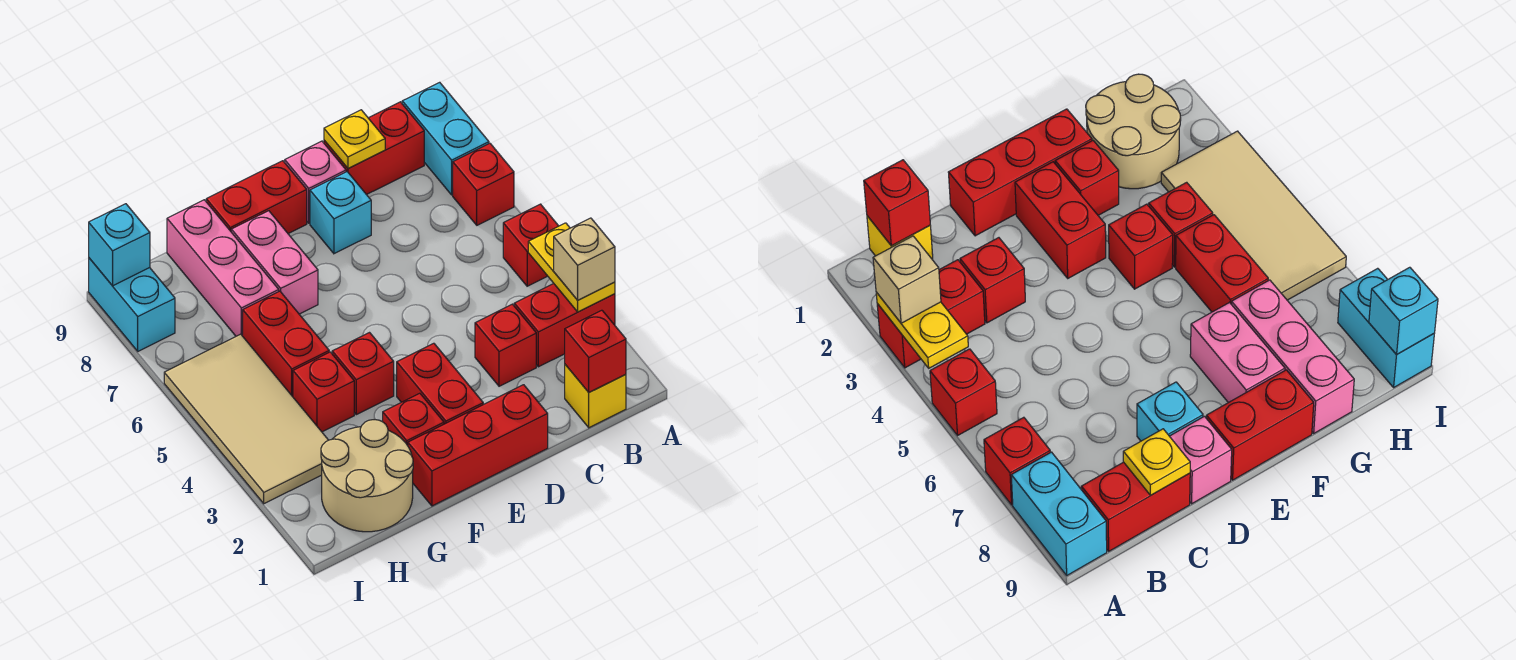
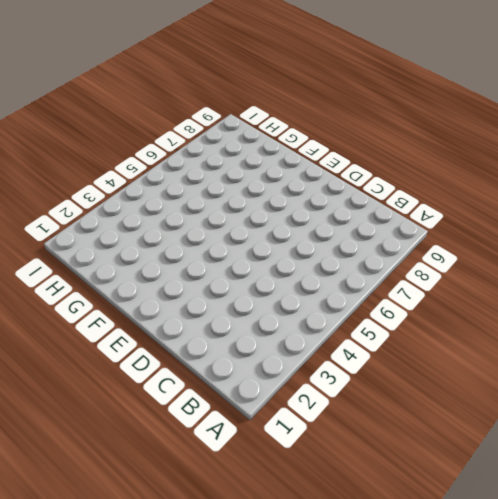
none -> red brick A3:B3 level 1
none -> red brick A5 level 1
none -> red brick A7 level 1

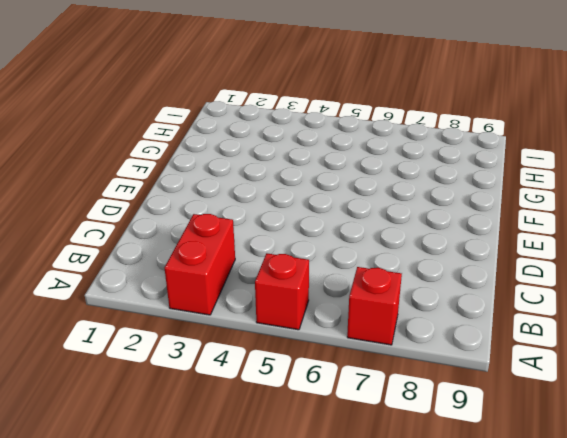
none -> cyan brick A8:A9 level 1
none -> yellow brick B1 level 1
none -> red brick B9:C9 level 1

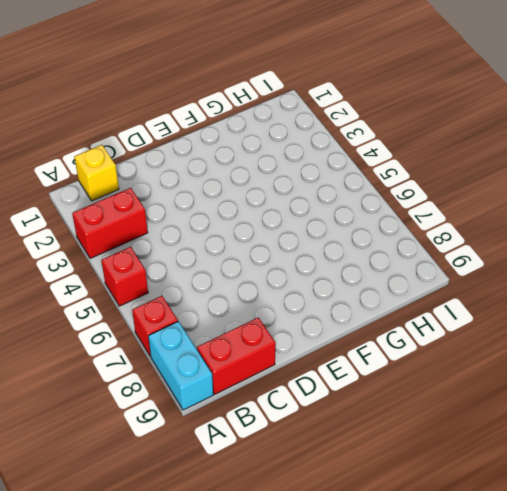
none -> red brick C3 level 1
none -> red brick D1:F1 level 1
none -> cyan brick D8 level 1

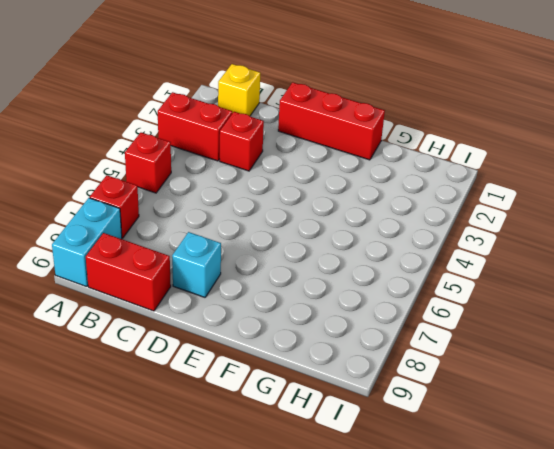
none -> pink brick D9 level 1
none -> red brick E2:E3 level 1
none -> red brick E9:F9 level 1

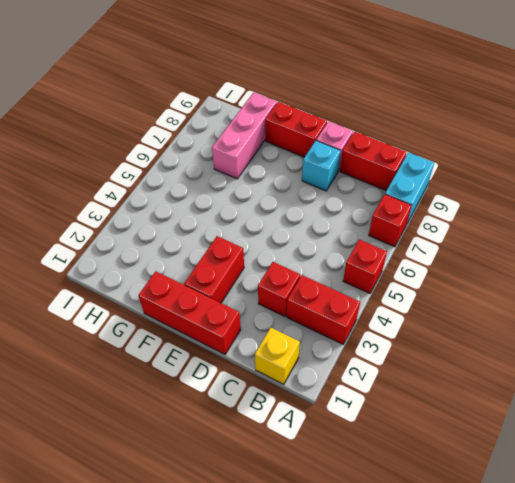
none -> red brick F2 level 1
none -> red brick F4 level 1
none -> pink brick F7:F8 level 1

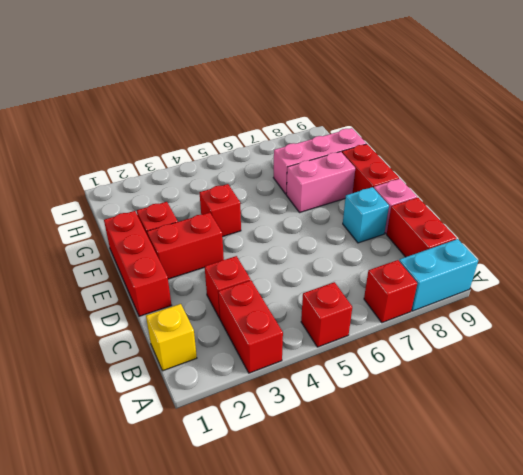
none -> tan round brick G1:H2 level 1
none -> red brick G4 level 1
none -> red brick G5:G6 level 1

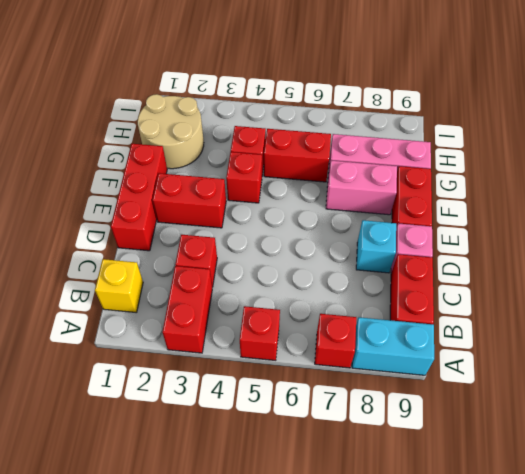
none -> red brick F2 level 1
none -> tan tile H3:I6 level 1
none -> cyan brick I8:I9 level 1

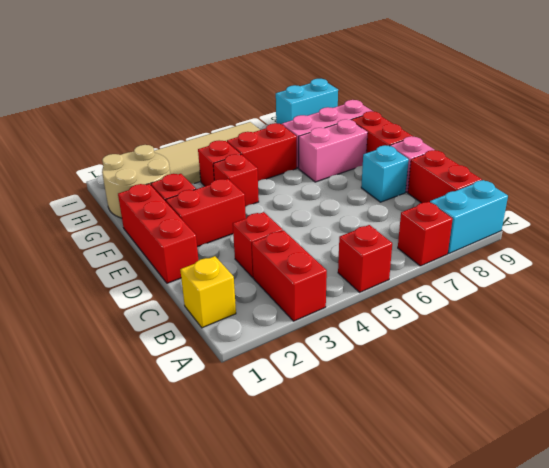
none -> yellow plate A3:A4 level 2
none -> red brick B1 level 2
none -> yellow plate C9 level 2

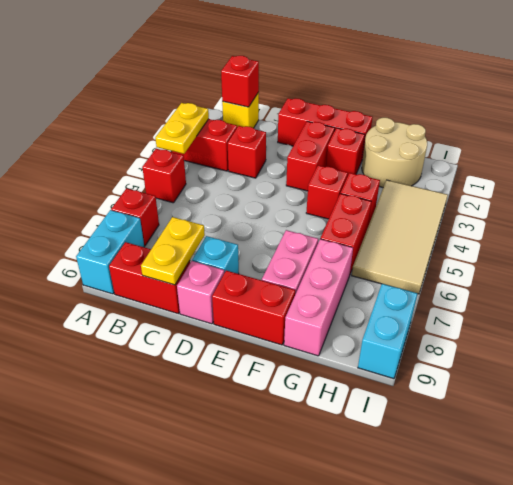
yellow plate C8:C9 level 2 -> yellow plate C9 level 2
none -> cyan brick I9 level 2
none -> tan brick A3 level 3

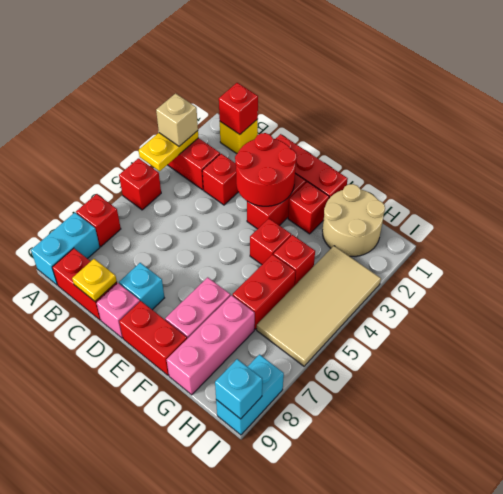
red round brick D2:E3 level 2 -> none

